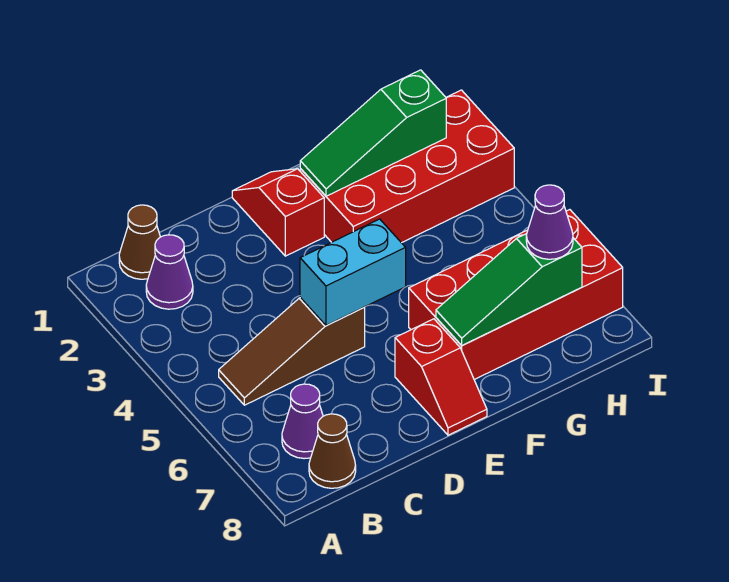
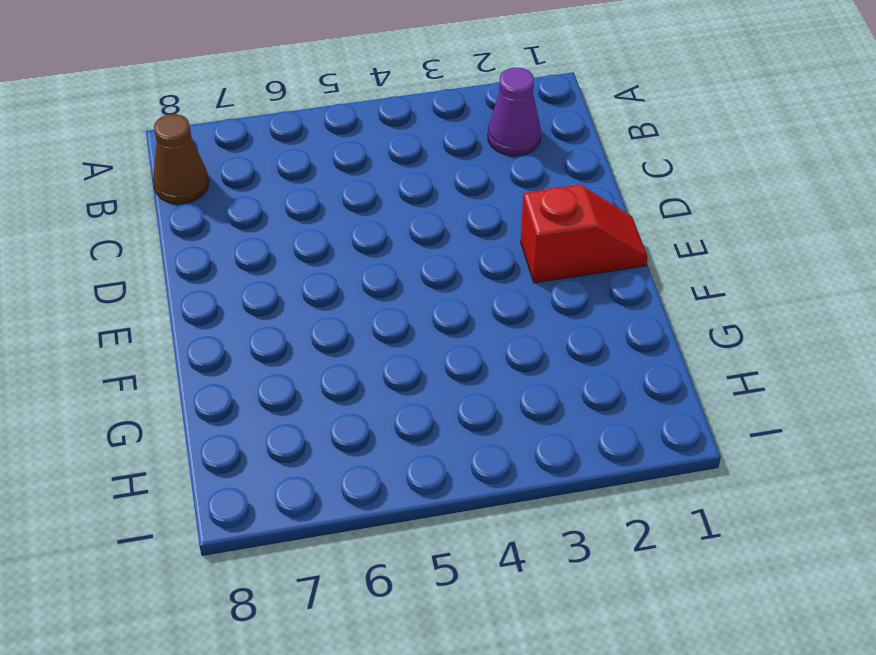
none -> brown cone B1 level 1
none -> brown slope B5:D5 level 1 top D
none -> purple cone B7 level 1

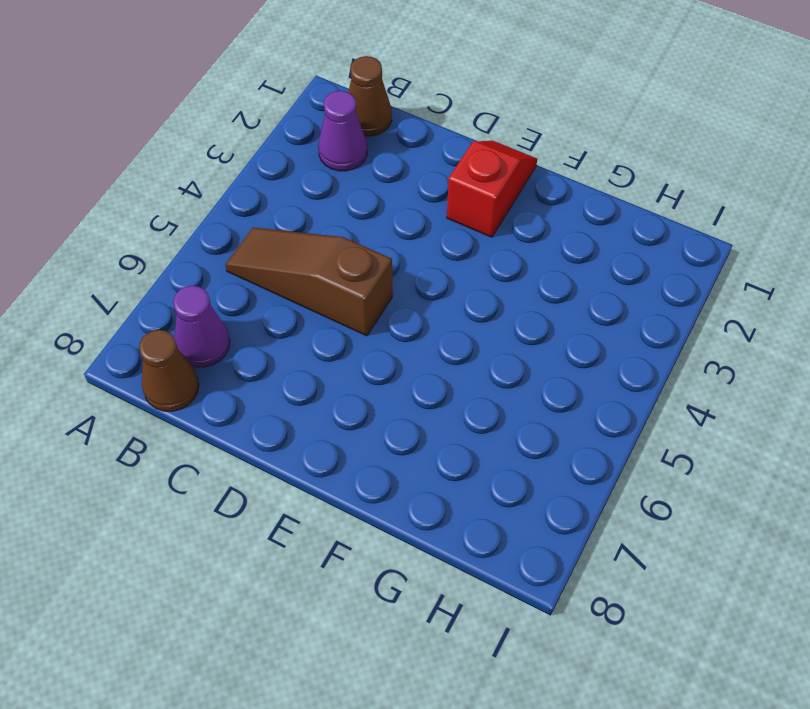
none -> red slope E7:E8 level 1 top 7
none -> red brick F2:I3 level 1
none -> red brick F6:I7 level 1

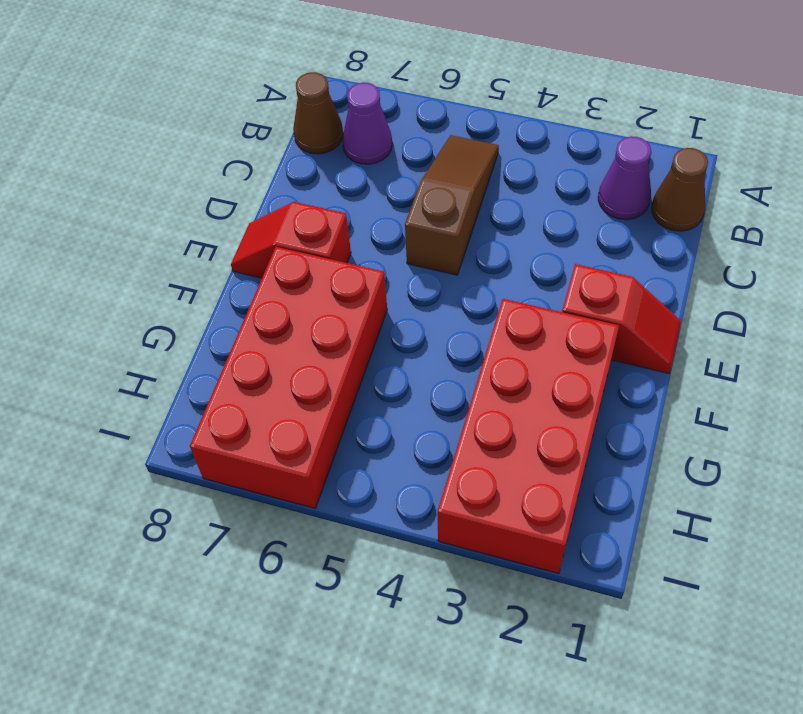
none -> cyan brick D5:E5 level 2
none -> green slope F2:H2 level 2 top H
none -> green slope F7:H7 level 2 top H

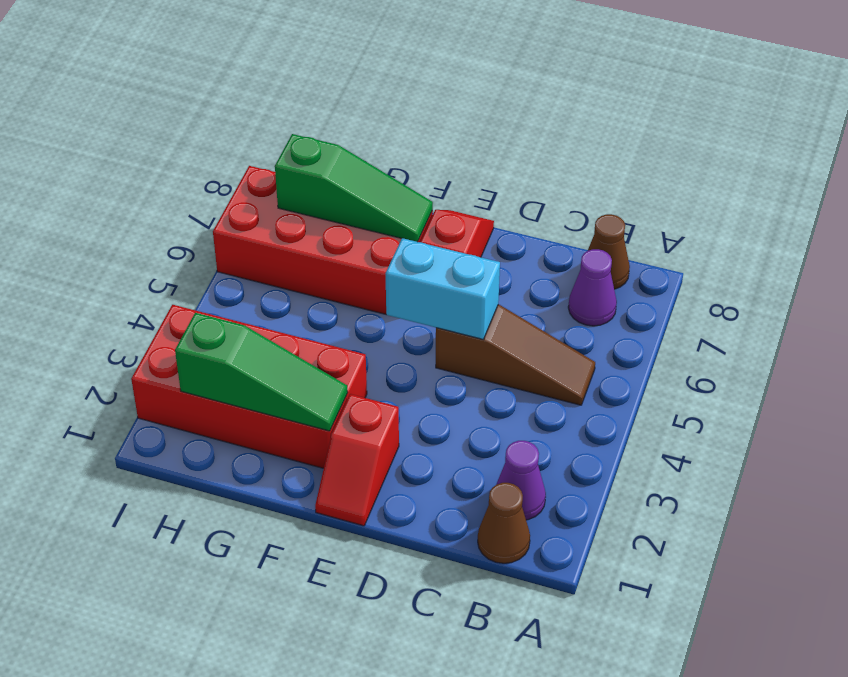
none -> purple cone H7 level 3

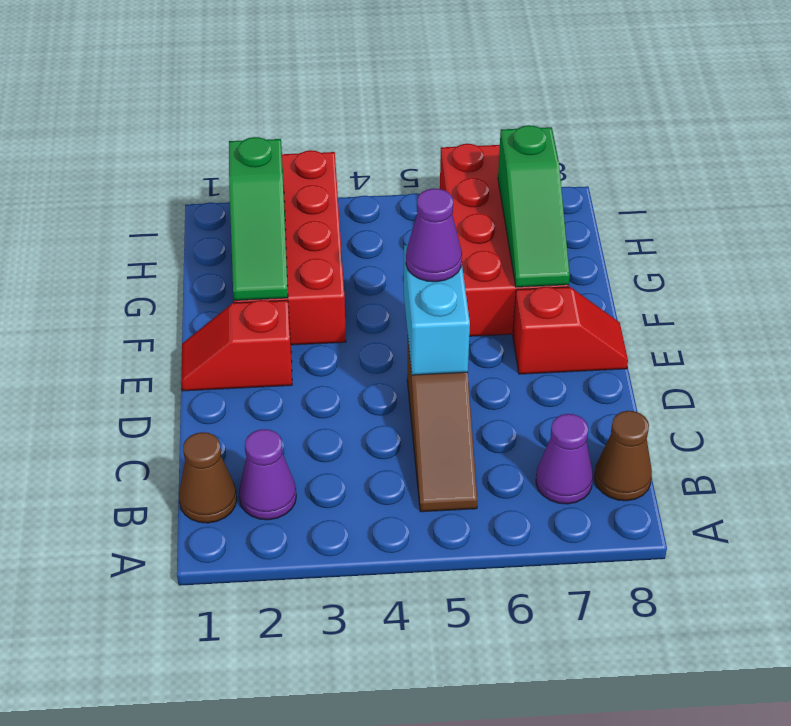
purple cone E5 level 3 -> purple cone H7 level 3

